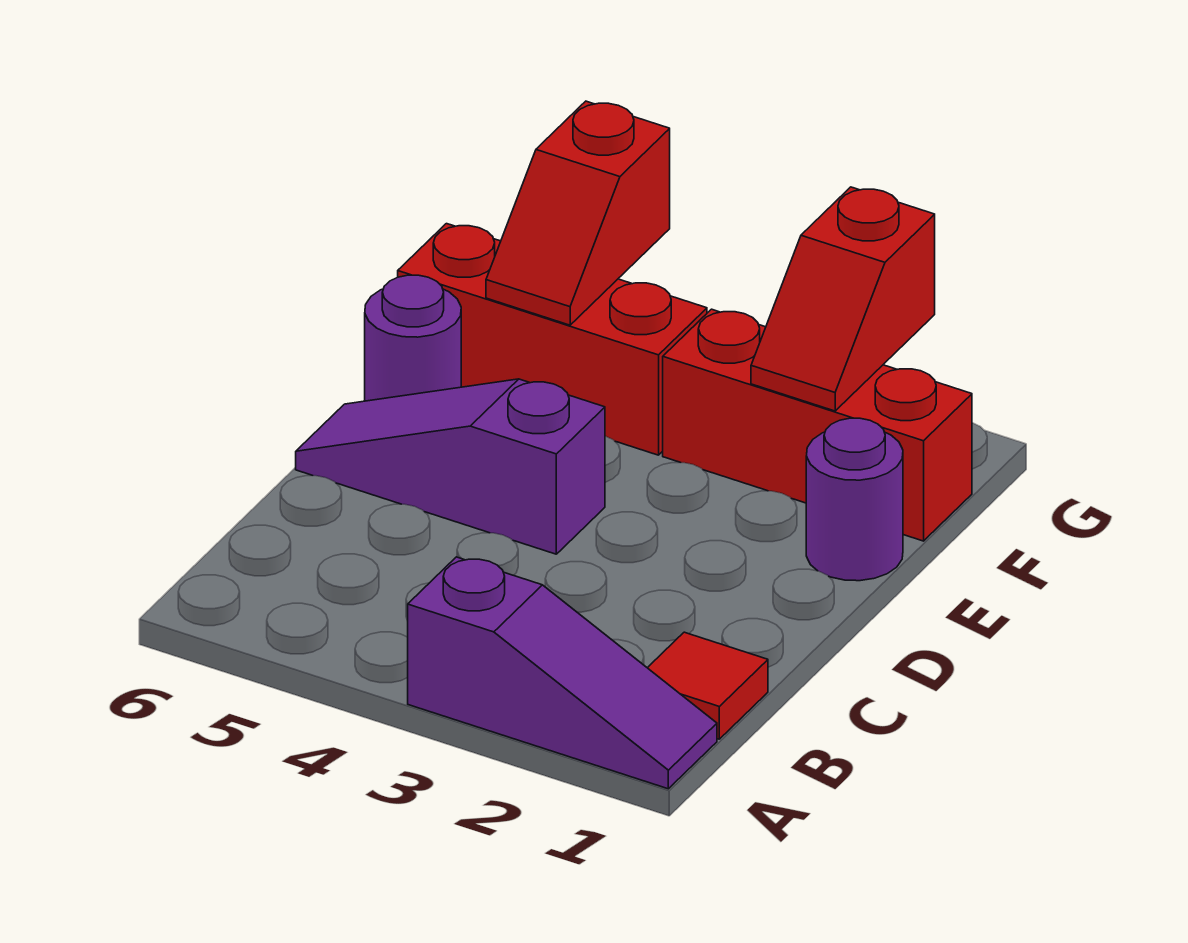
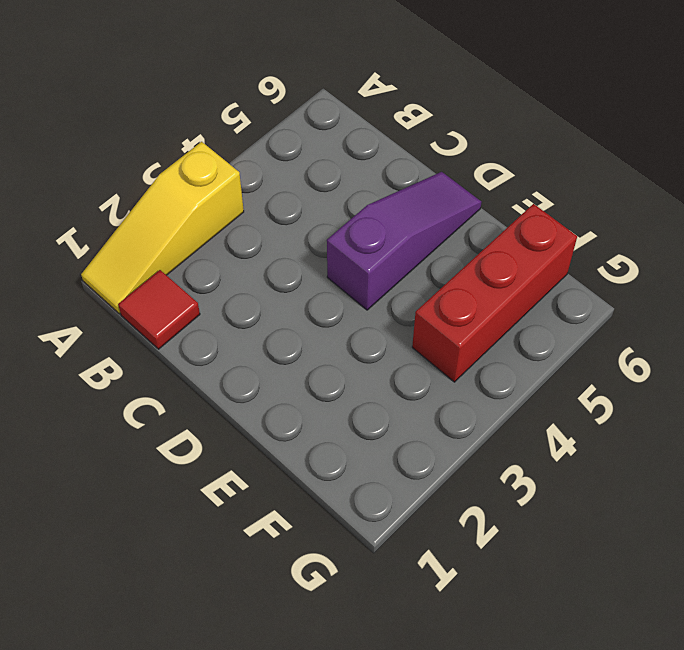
yellow slope A1:A3 level 1 top 3 -> purple slope A1:A3 level 1 top 3
none -> purple round brick E1 level 1
none -> purple round brick E6 level 1

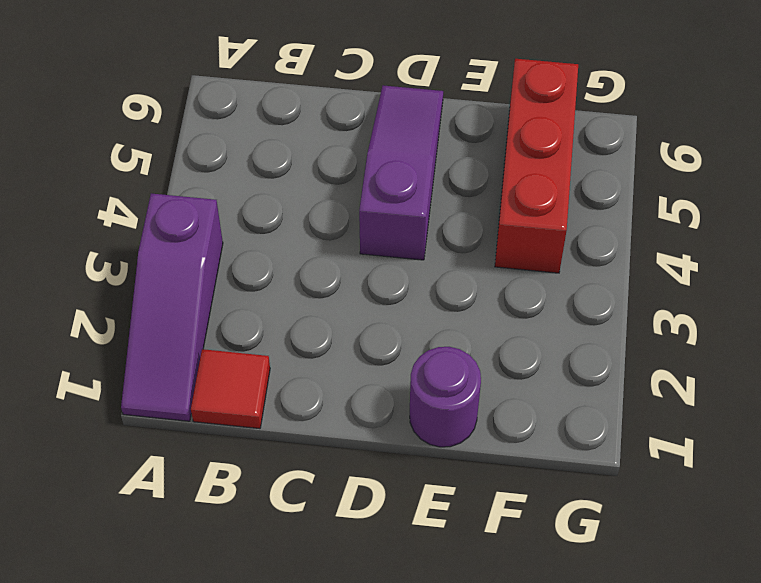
none -> purple round brick E6 level 1
none -> red brick F1:F3 level 1

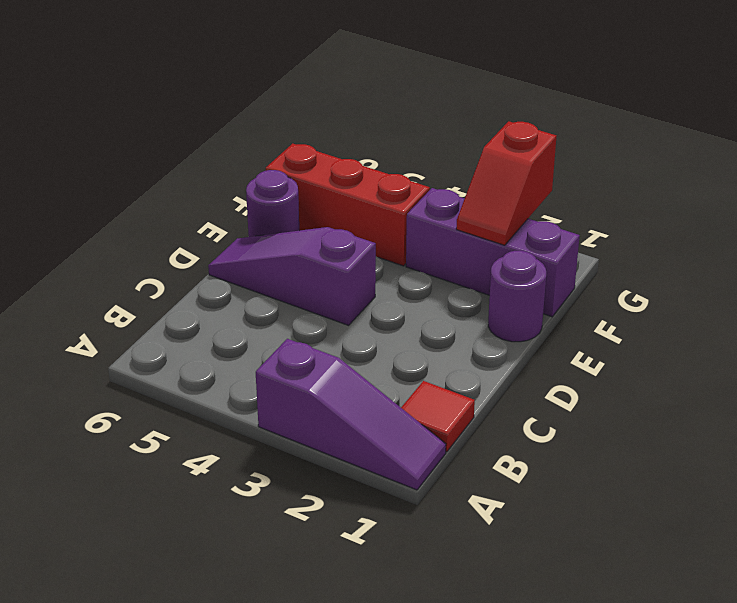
purple brick F1:F3 level 1 -> red brick F1:F3 level 1
none -> red slope F5:G5 level 2 top G

